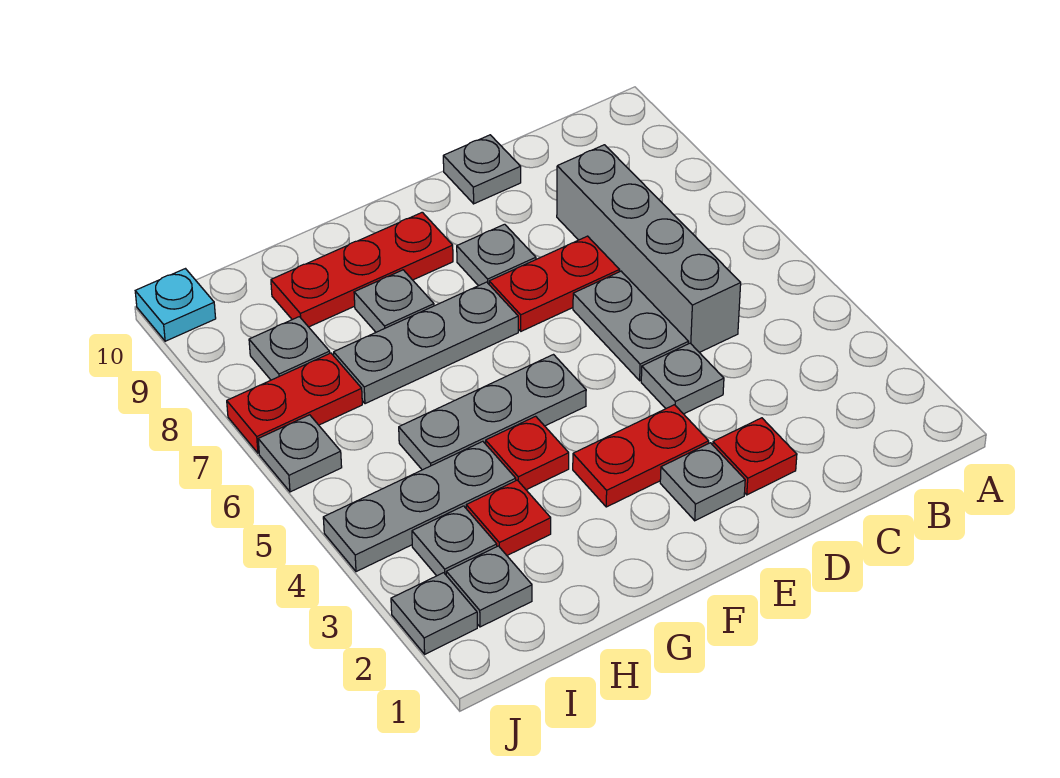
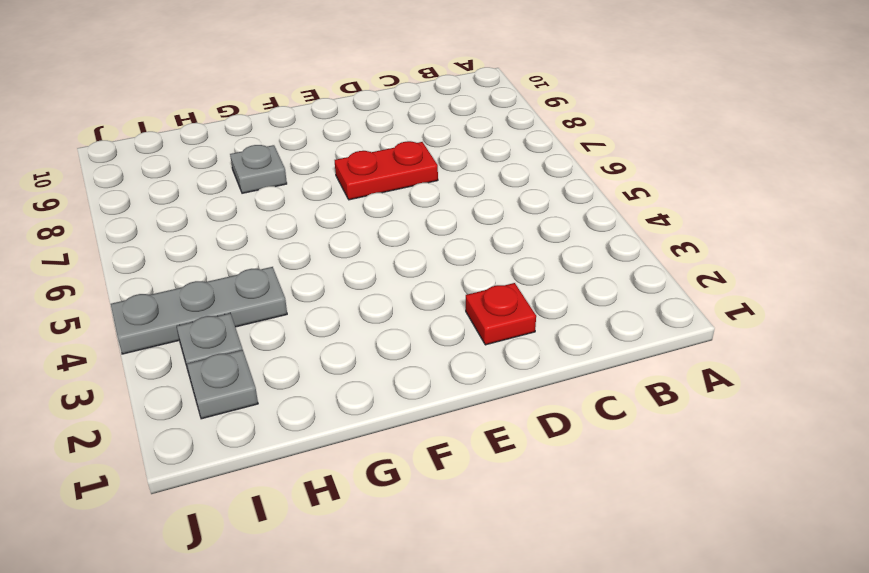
none -> grey brick C5:C8 level 1
none -> grey plate D4 level 1
none -> grey plate D5:D6 level 1

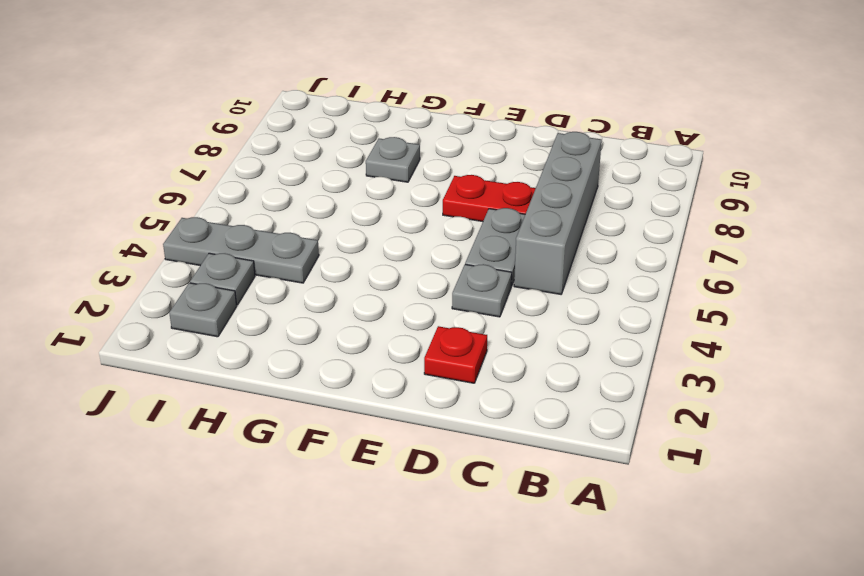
none -> grey plate D10 level 1
none -> grey plate E2 level 1
none -> red plate E3:F3 level 1

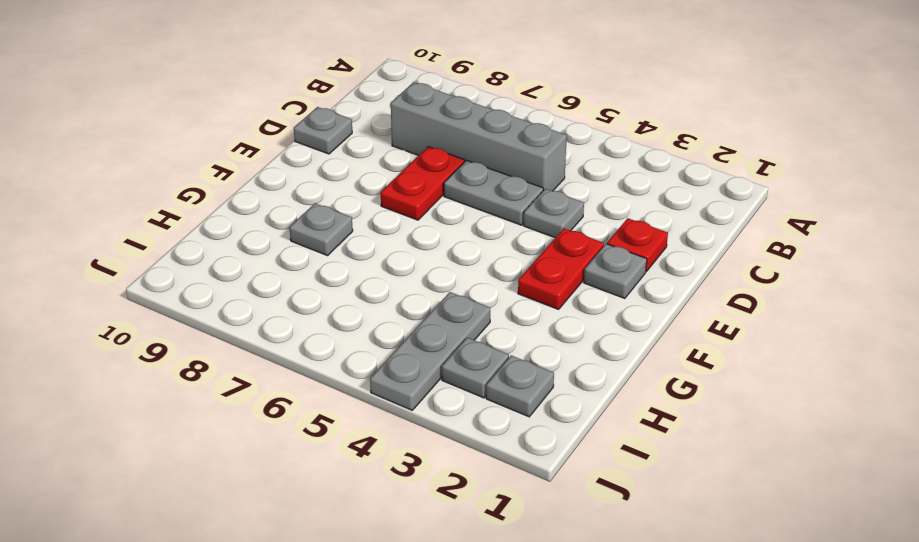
none -> grey plate E8 level 1
none -> grey plate F5:H5 level 1
none -> grey plate F7:H7 level 1

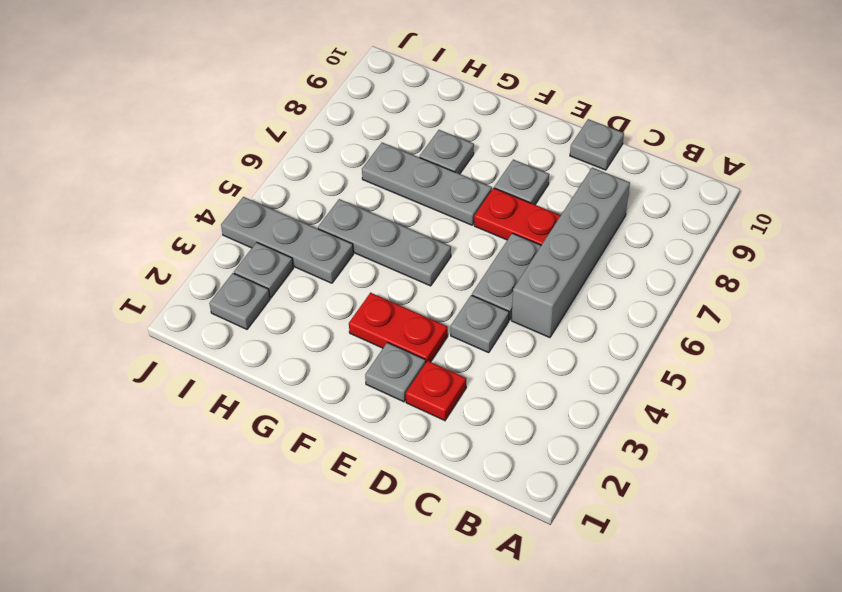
none -> red plate F9:H9 level 1
none -> red plate G4 level 1
none -> red plate H3 level 1

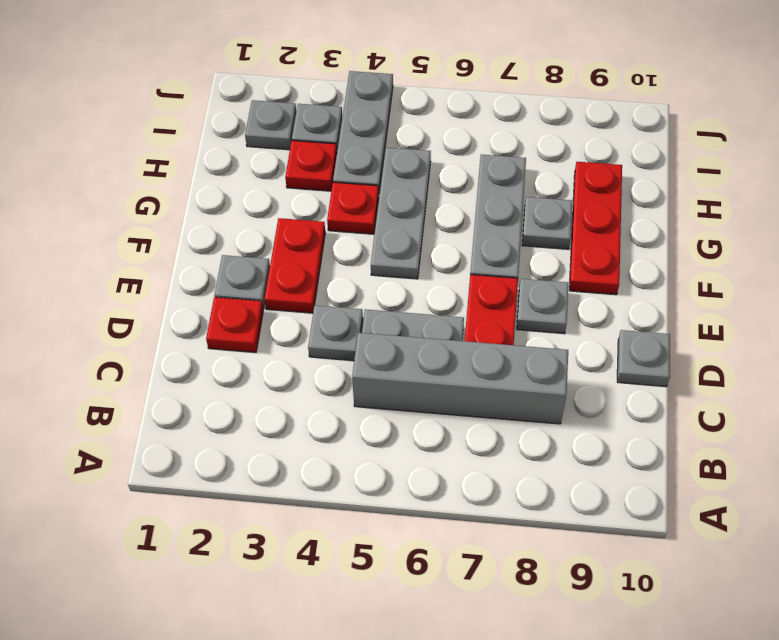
none -> red plate I7:J7 level 1
none -> grey plate I8 level 1
none -> grey plate J2 level 1

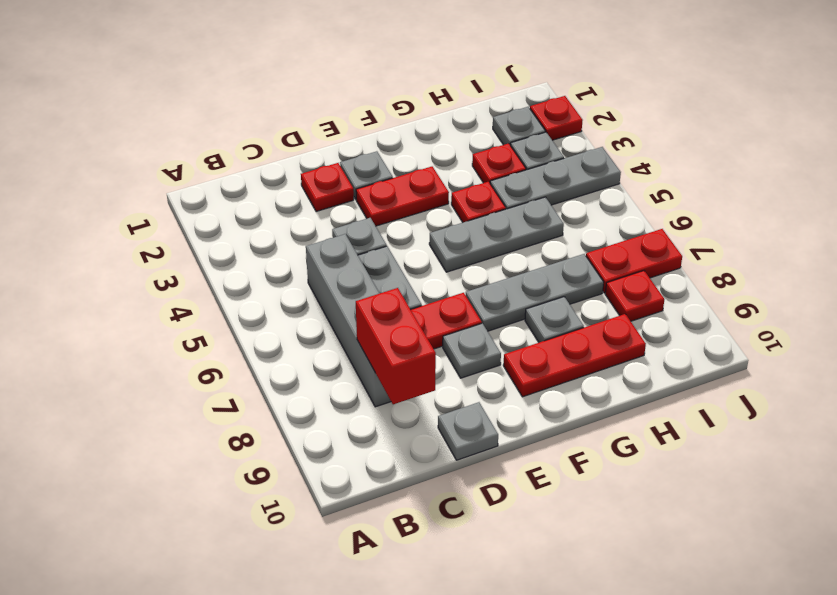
red brick C8:C9 level 2 -> none
red plate I8 level 1 -> grey plate I8 level 1
red plate J2 level 1 -> grey plate J2 level 1
none -> grey plate J6 level 1
none -> cyan plate J10 level 1

